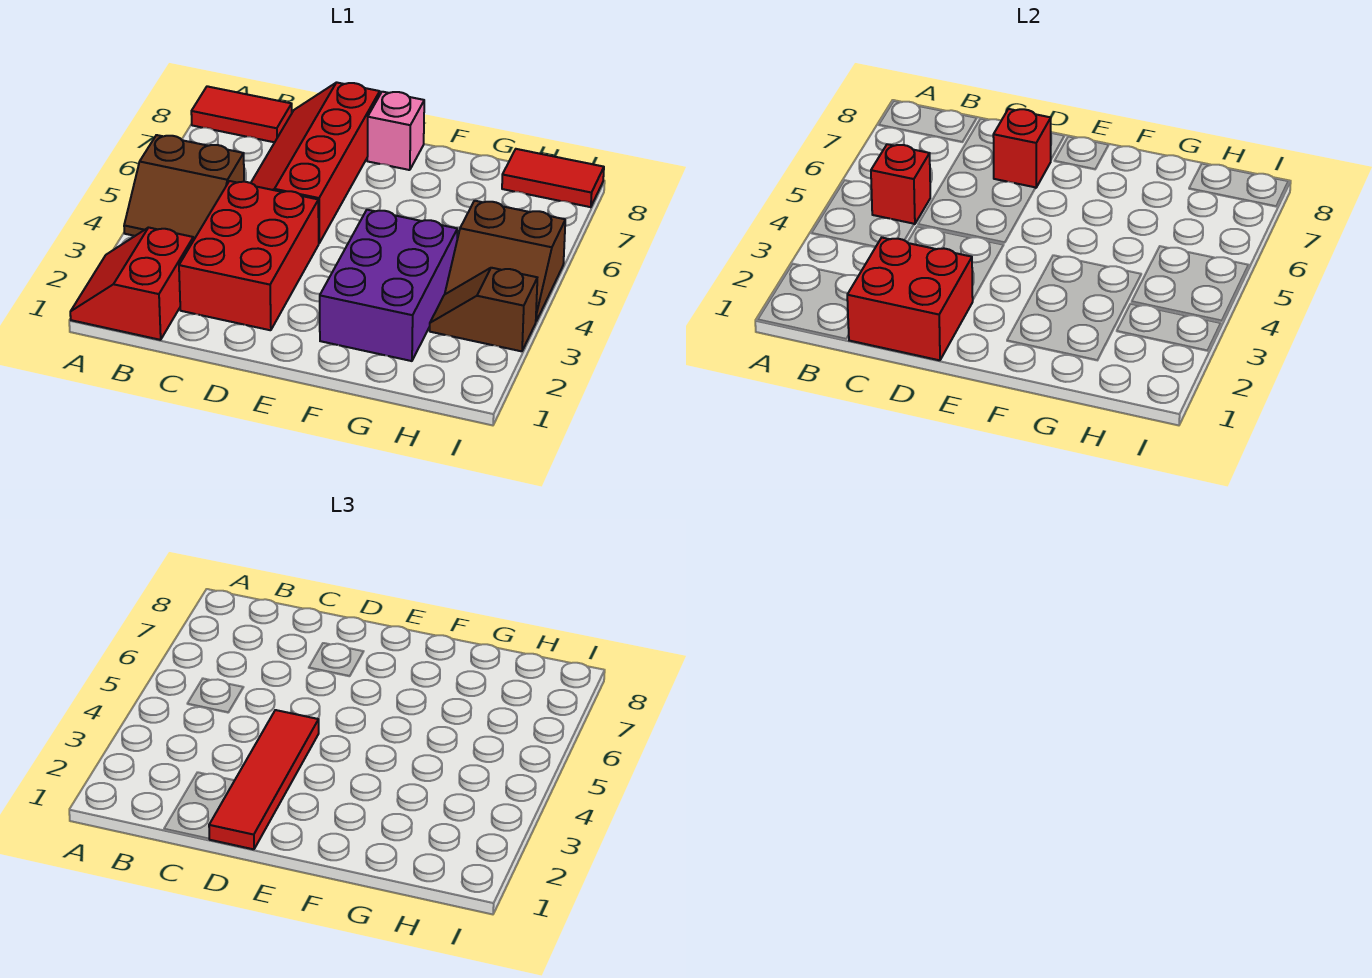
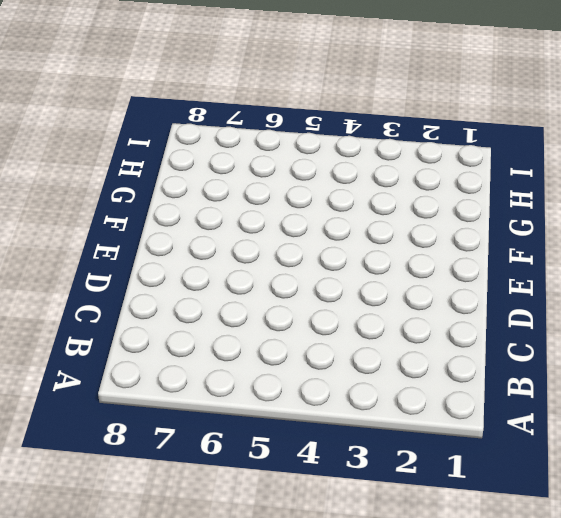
none -> red slope A1:B2 level 1 top B
none -> brown slope A4:B5 level 1 top 5
none -> red tile A8:B8 level 1

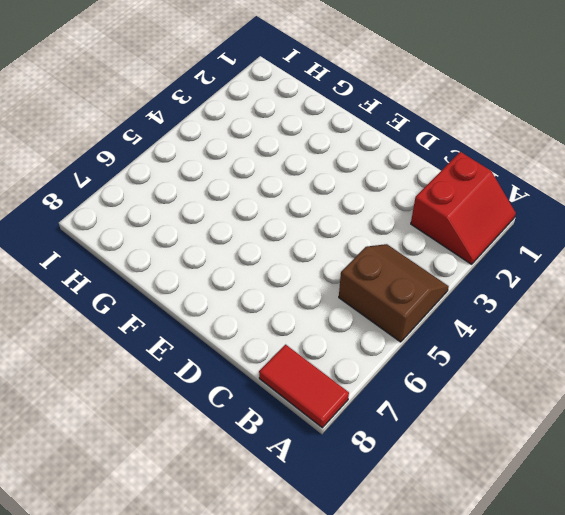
none -> red brick C2:D4 level 1
none -> red slope C5:D8 level 1 top D
none -> pink brick E8 level 1

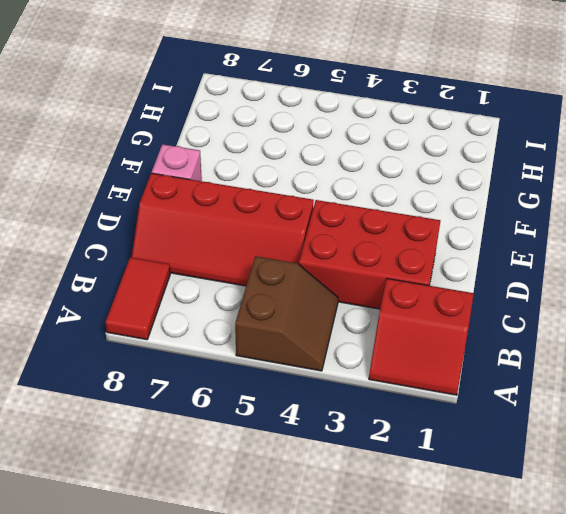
none -> purple brick F2:G4 level 1
none -> brown slope H3:I3 level 1 top I
none -> brown slope H4:I5 level 1 top 5

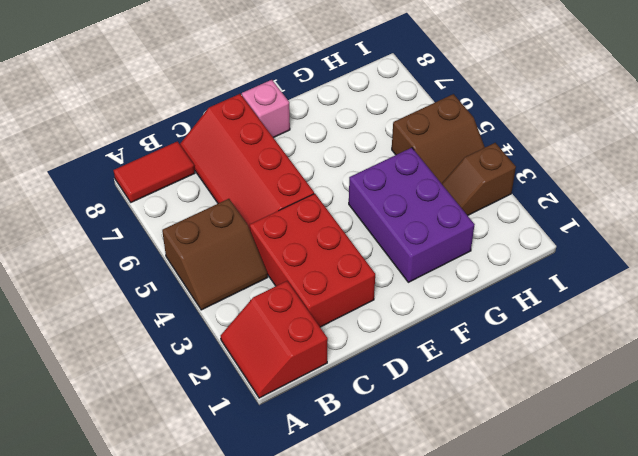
none -> red tile H8:I8 level 1
none -> red brick B5 level 2
none -> red brick C1:D2 level 2

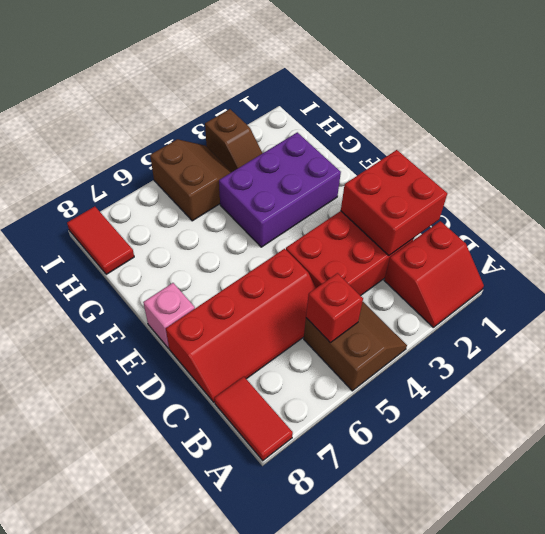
none -> red brick D7 level 2
none -> red tile D1:D4 level 3

